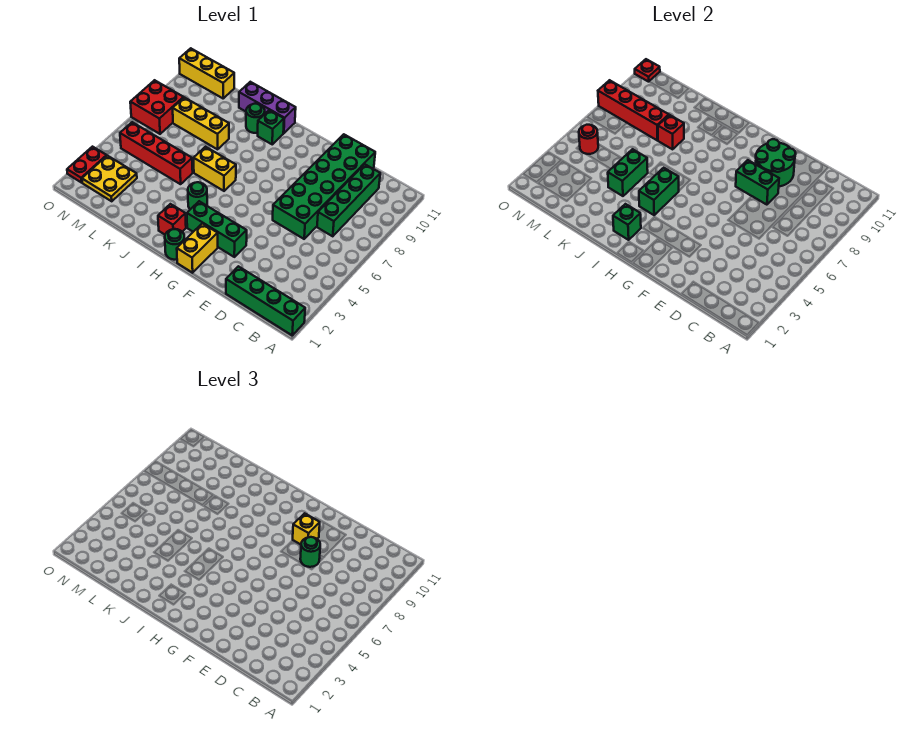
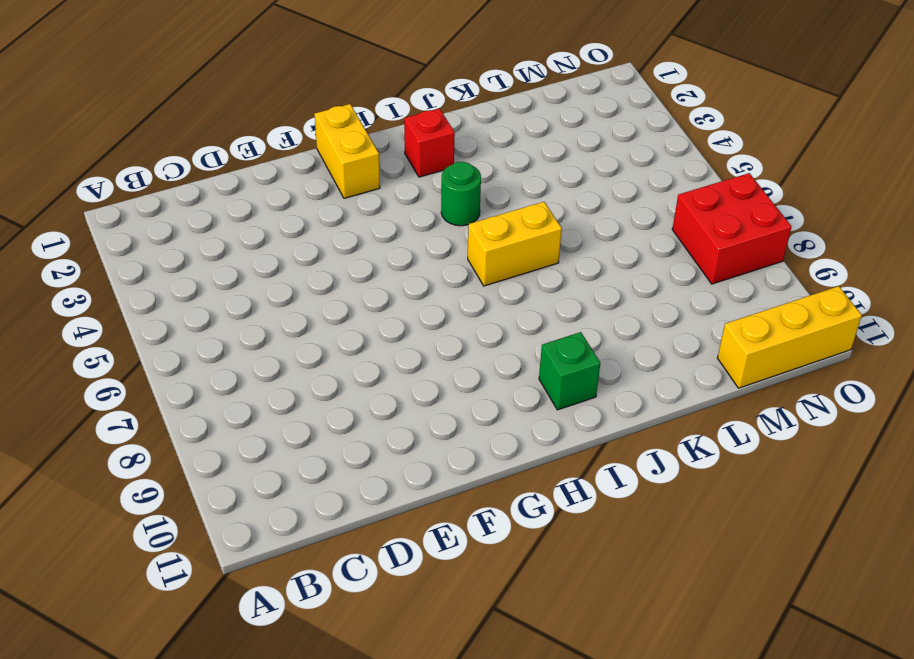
none -> green brick A1:D1 level 1
none -> green brick C7:C10 level 1
none -> green brick D6:E11 level 1

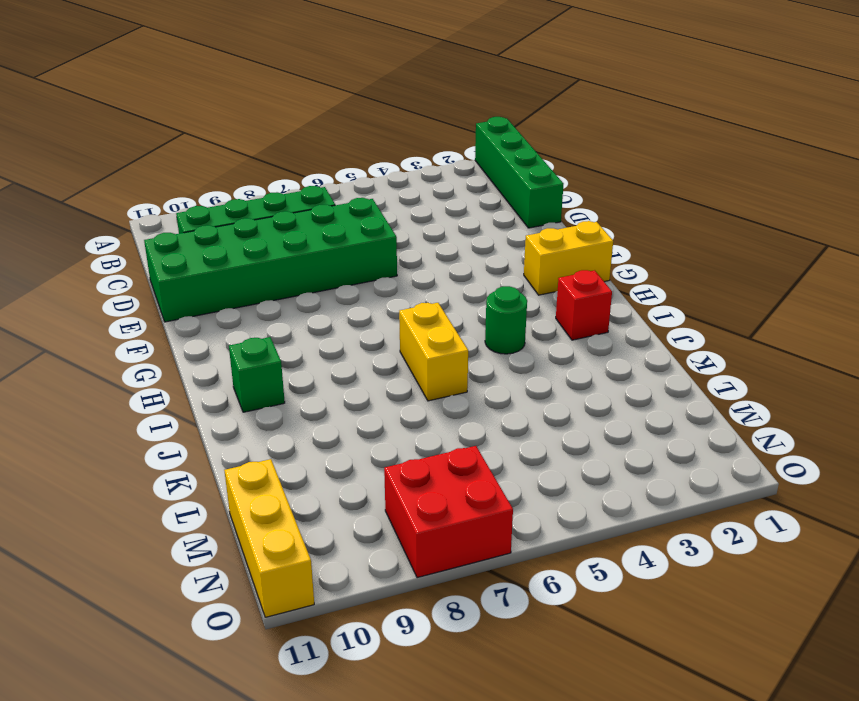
none -> green brick F3:H3 level 1
none -> green round brick H1 level 1
none -> purple brick I11:K11 level 1

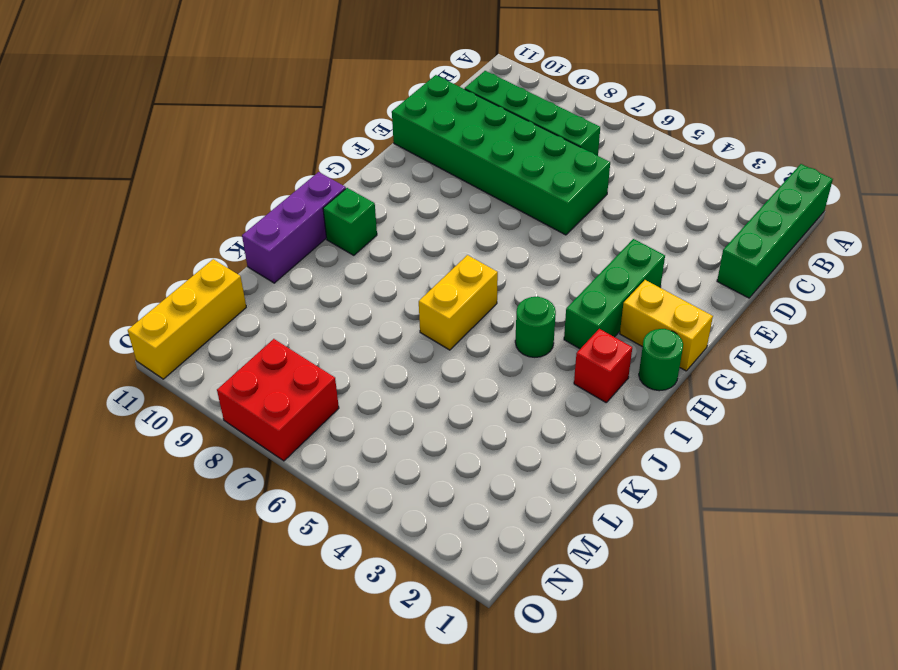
none -> green round brick J10 level 1
none -> red brick K5:N5 level 1
none -> yellow brick K8:M8 level 1

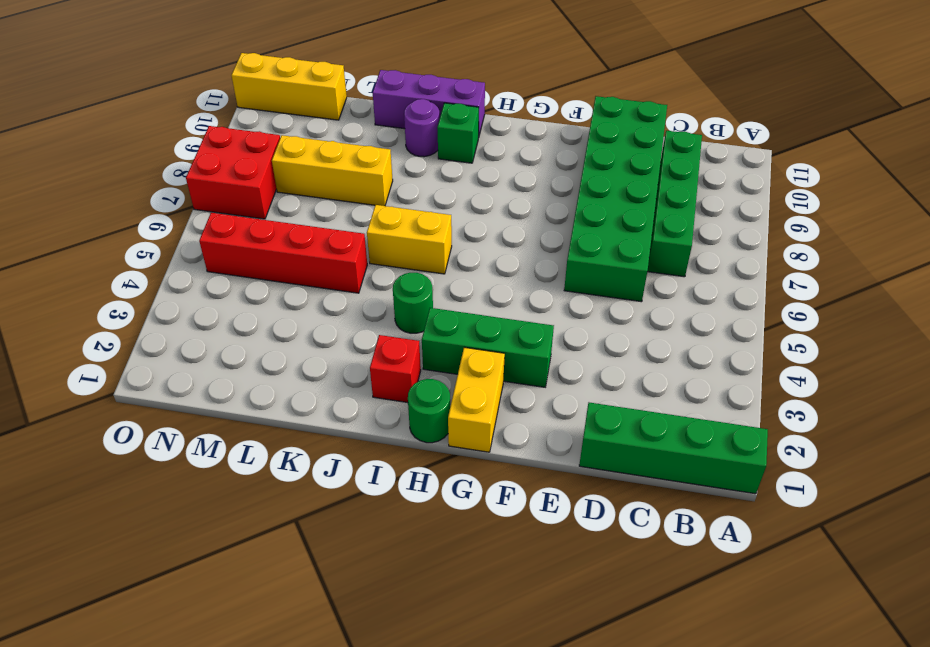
purple round brick J10 level 1 -> green round brick J10 level 1
none -> yellow plate M2:N3 level 1
none -> red plate O2:O3 level 1
none -> green brick E8:F8 level 2

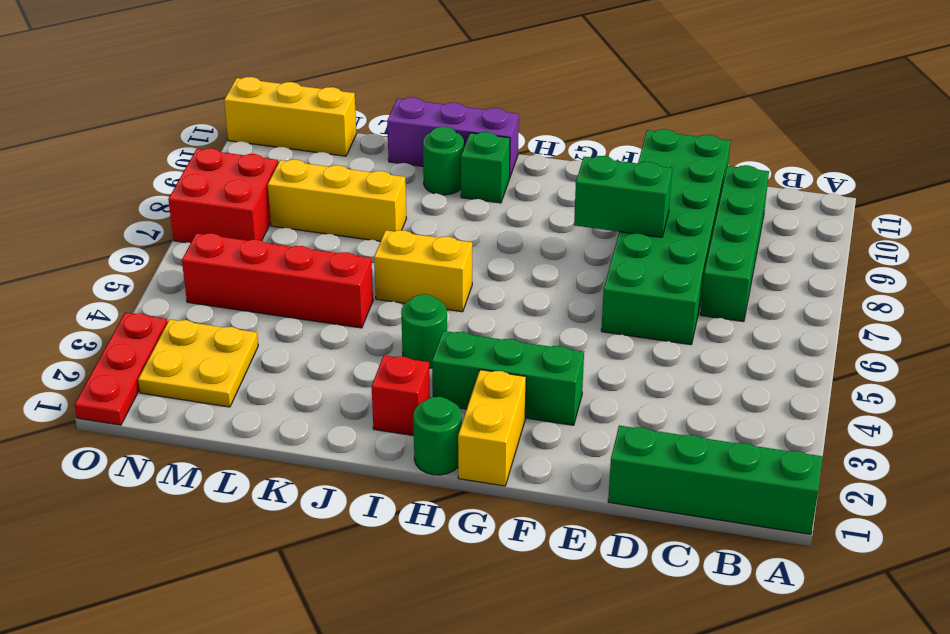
red plate O1:O3 level 1 -> red plate O2:O3 level 1
none -> green round brick E9:F10 level 2
none -> green brick I2 level 2
none -> green brick I4:I5 level 2

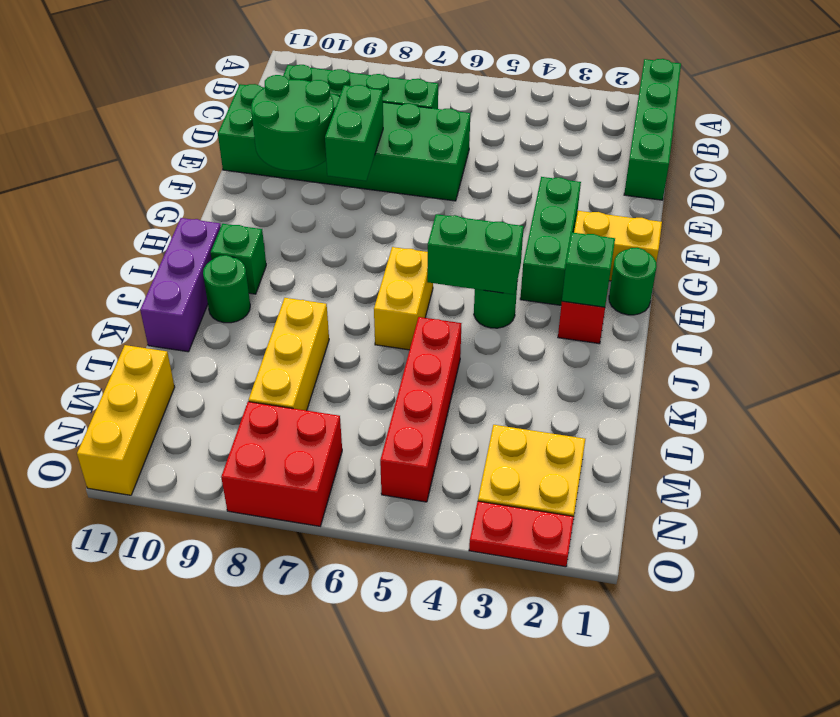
none -> green brick K4:K5 level 2
none -> red brick K8 level 2
none -> red brick L8:O8 level 2

